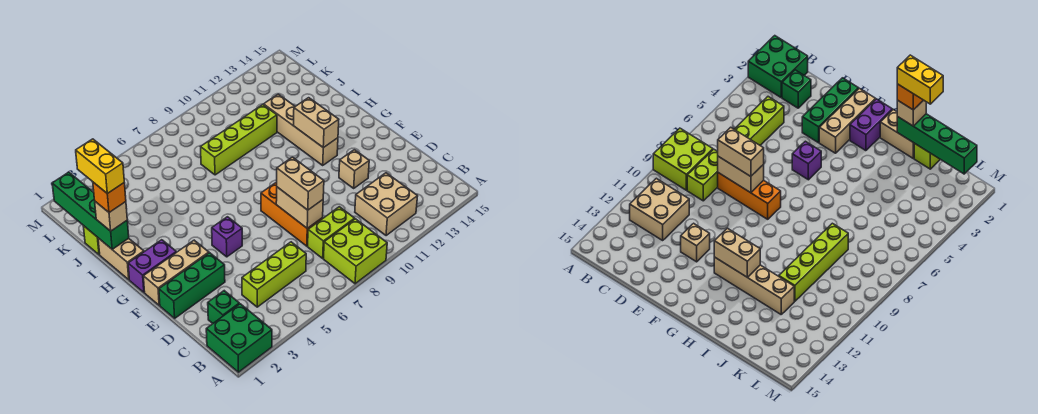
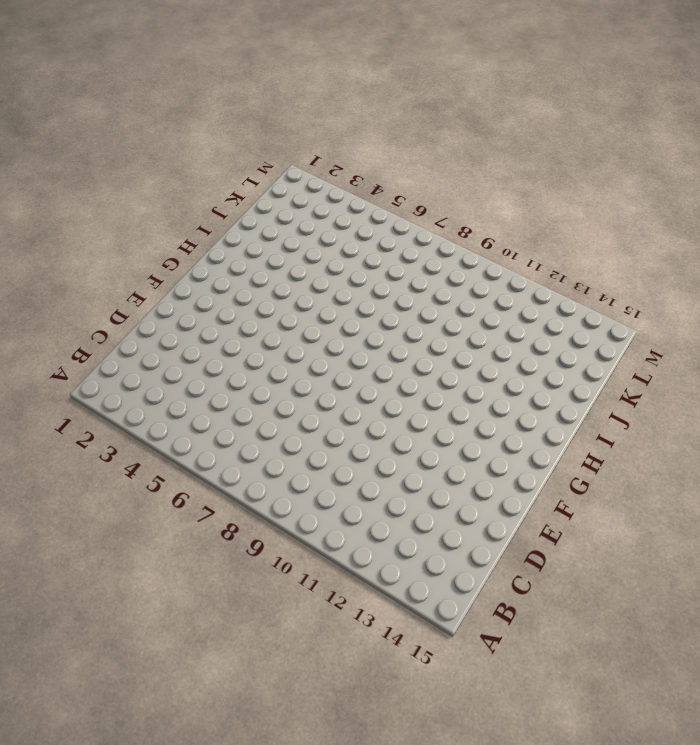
none -> green brick A1:B2 level 1
none -> lime brick A8:B9 level 1
none -> tan brick B11:C12 level 1

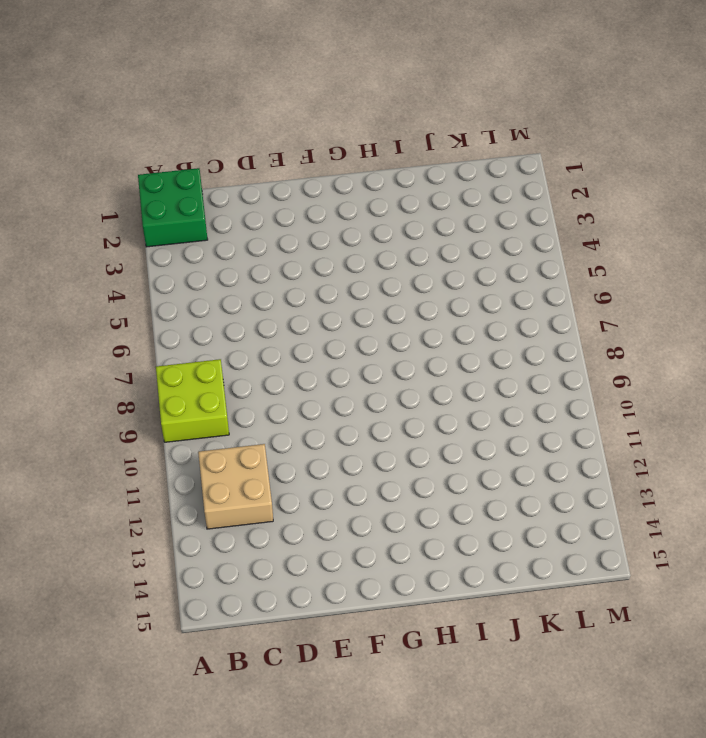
none -> green brick C2 level 1
none -> lime brick C4:C6 level 1
none -> lime brick C8:C9 level 1

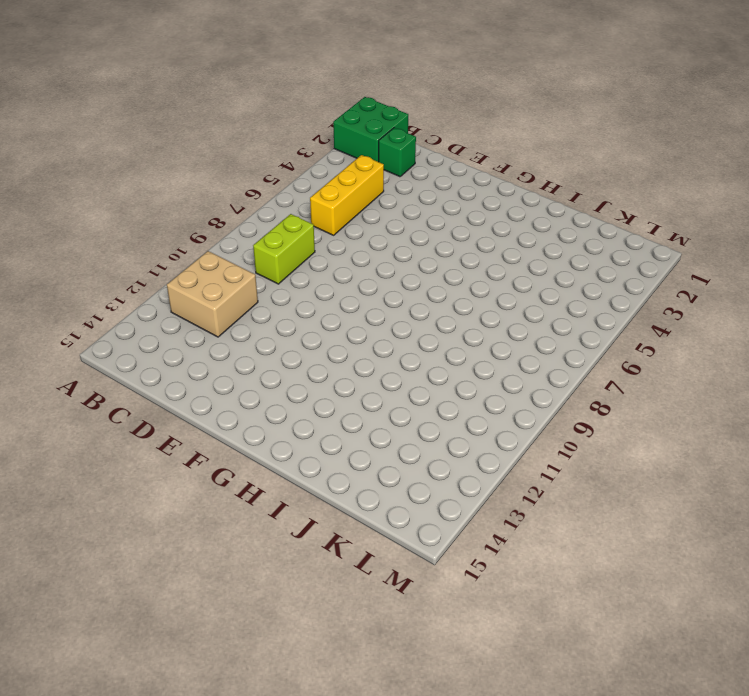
yellow brick C4:C6 level 1 -> lime brick C4:C6 level 1
none -> lime brick A8:B9 level 1
none -> orange brick D8:F8 level 1
none -> green brick E1:E3 level 1

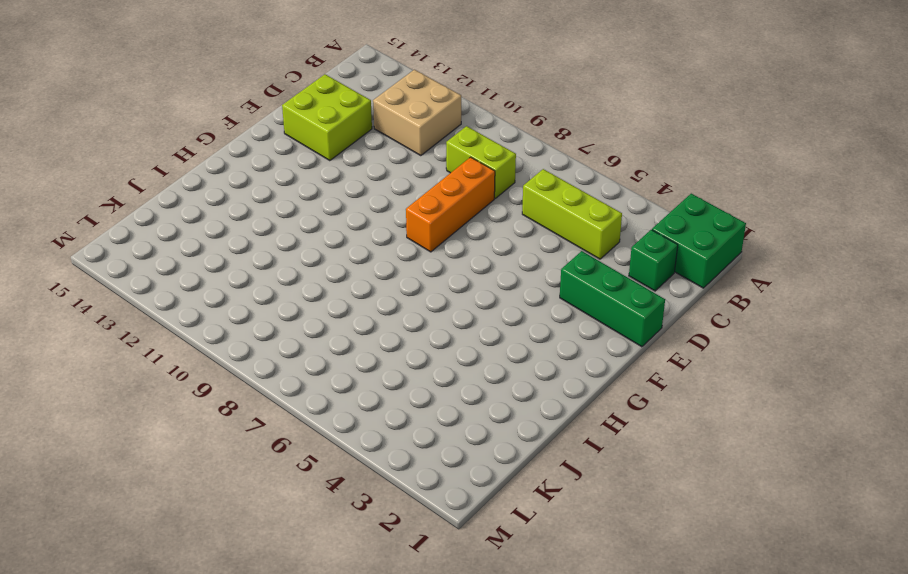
lime brick D13:E14 level 1 -> lime brick A8:B9 level 1
none -> tan brick E12 level 1
none -> tan brick F1:F3 level 1
none -> purple brick F5 level 1

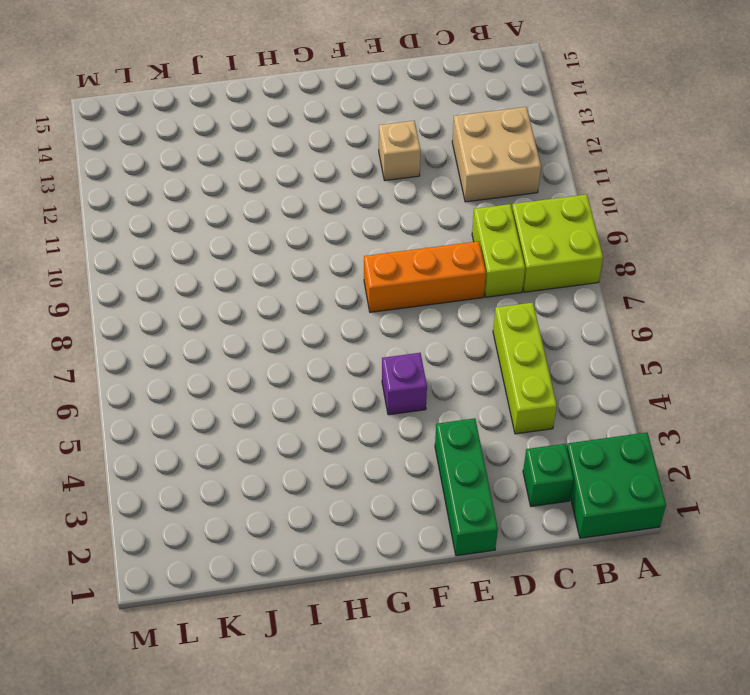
none -> tan brick F1:F3 level 1
none -> purple brick G1:G2 level 1
none -> tan brick G12:J12 level 1

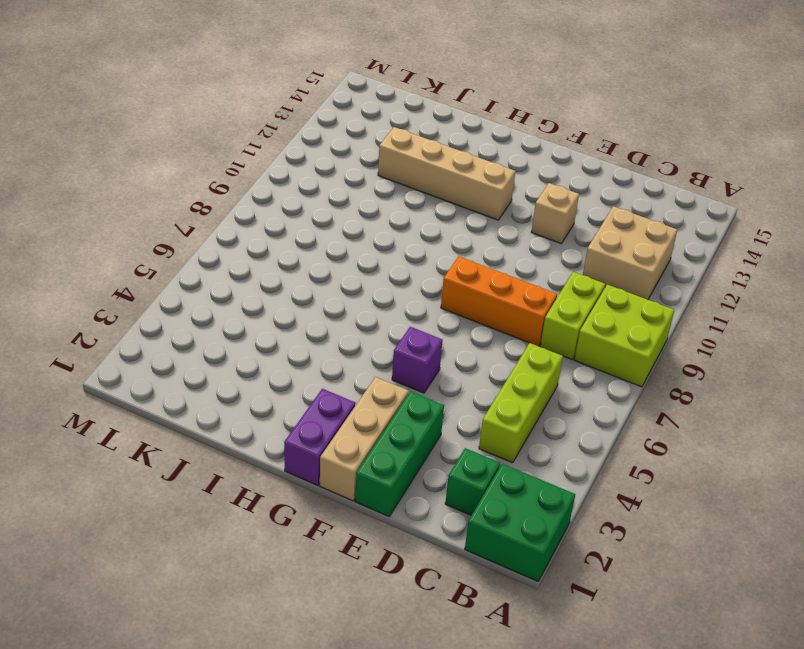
none -> tan brick H1:I1 level 1
none -> lime brick J1 level 1
none -> lime brick J8:J11 level 1

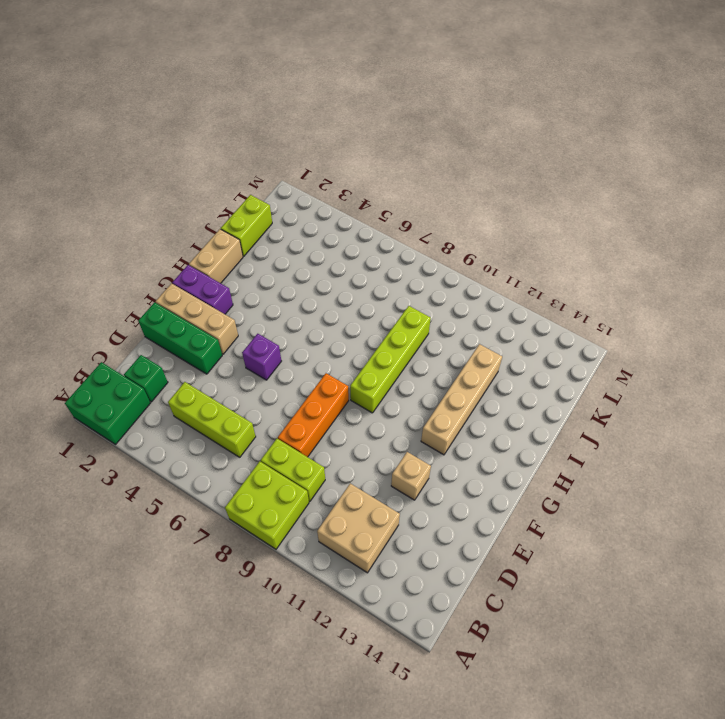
lime brick G9:J9 level 1 -> lime brick J8:J11 level 1
lime brick J1:K1 level 1 -> lime brick J1 level 1
none -> tan brick D8:E8 level 2
none -> tan brick G12:H12 level 2
none -> green brick I1:L1 level 2

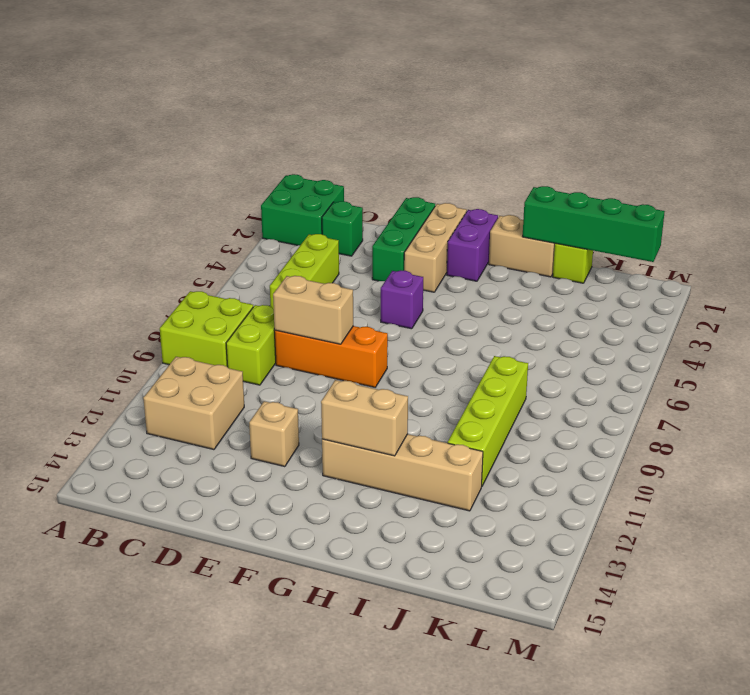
none -> tan brick D8:E8 level 3
none -> tan brick I1 level 3
none -> orange brick I1 level 4

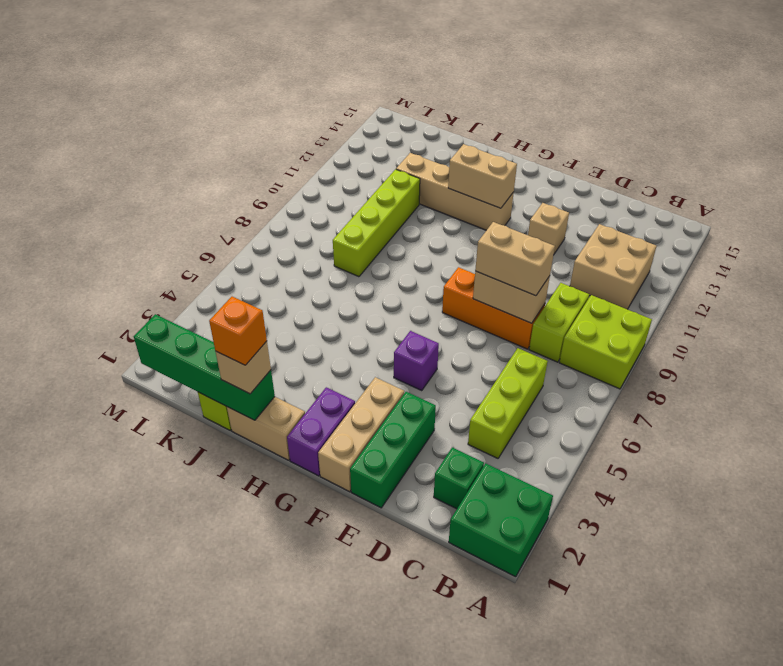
none -> yellow brick I1:J1 level 5

